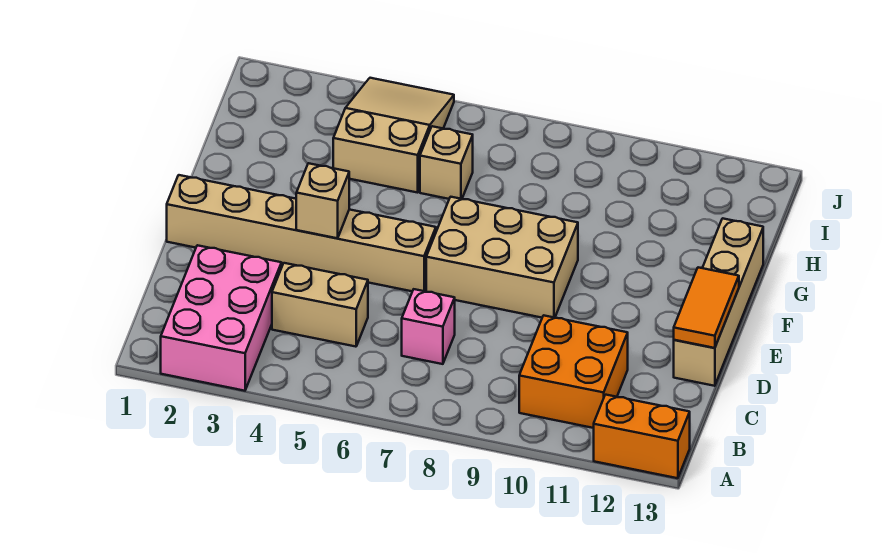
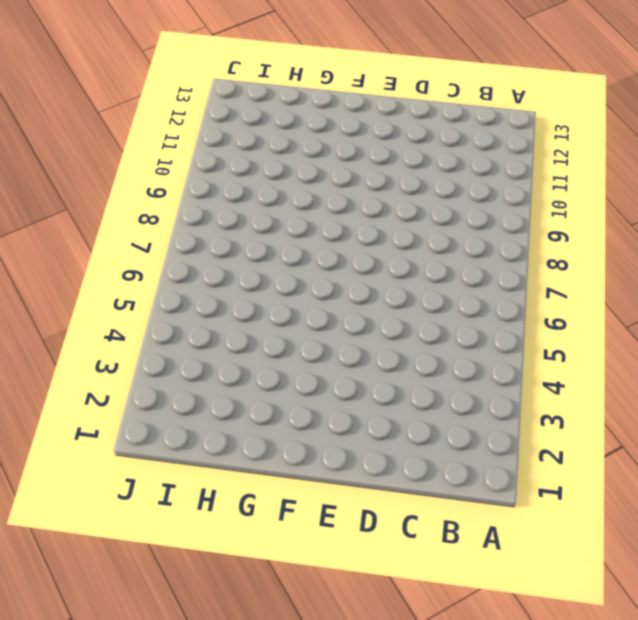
none -> pink brick A2:C3 level 1
none -> orange brick A12:A13 level 1
none -> orange brick B10:C11 level 1

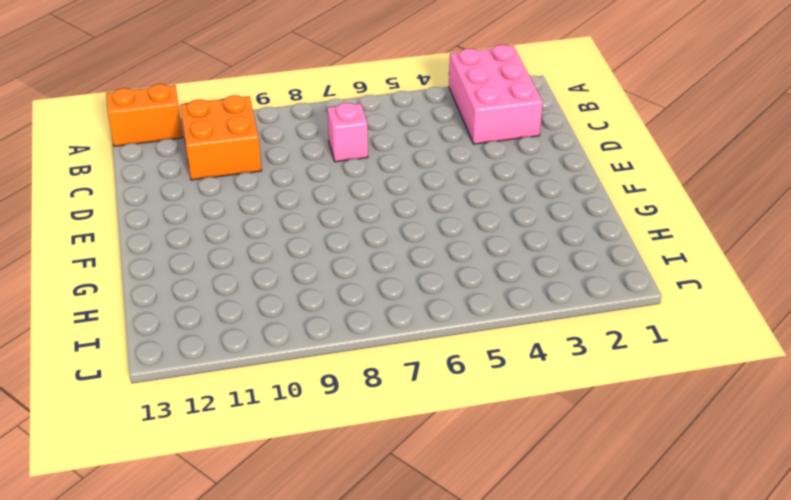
none -> tan brick C4:C5 level 1
none -> tan brick D13:G13 level 1
none -> tan brick E1:E6 level 1

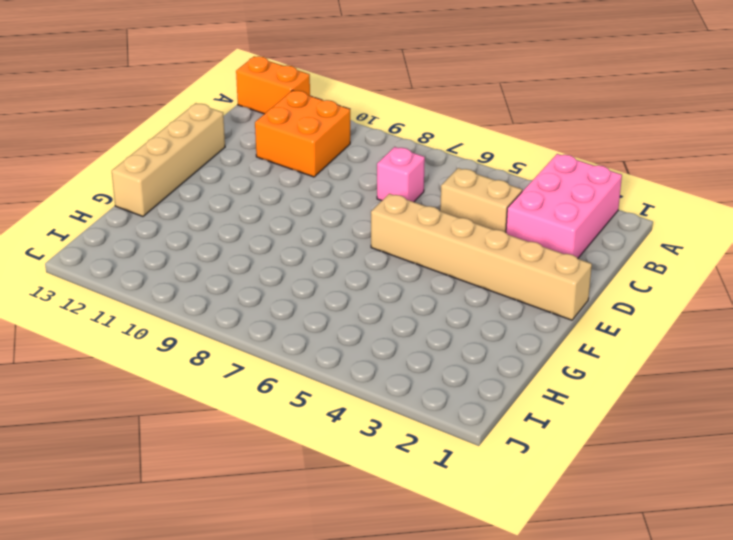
none -> tan brick E7:F9 level 1
none -> tan slope H4:J5 level 1 top H
none -> tan brick H6 level 1

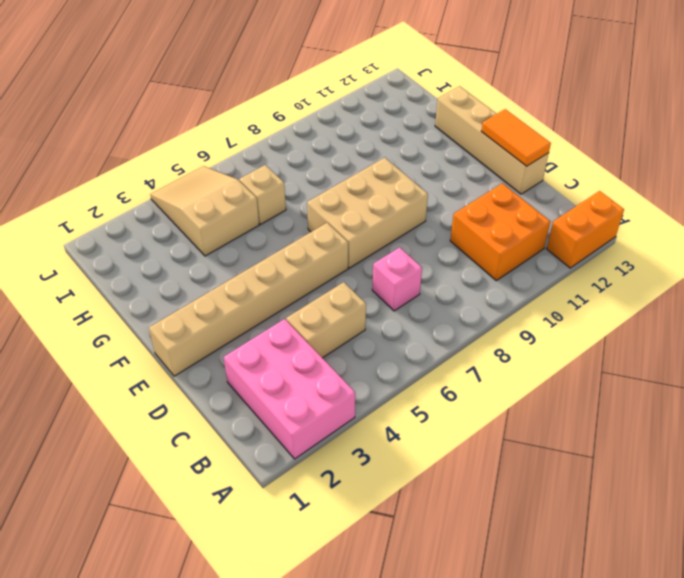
none -> tan brick E4 level 2

